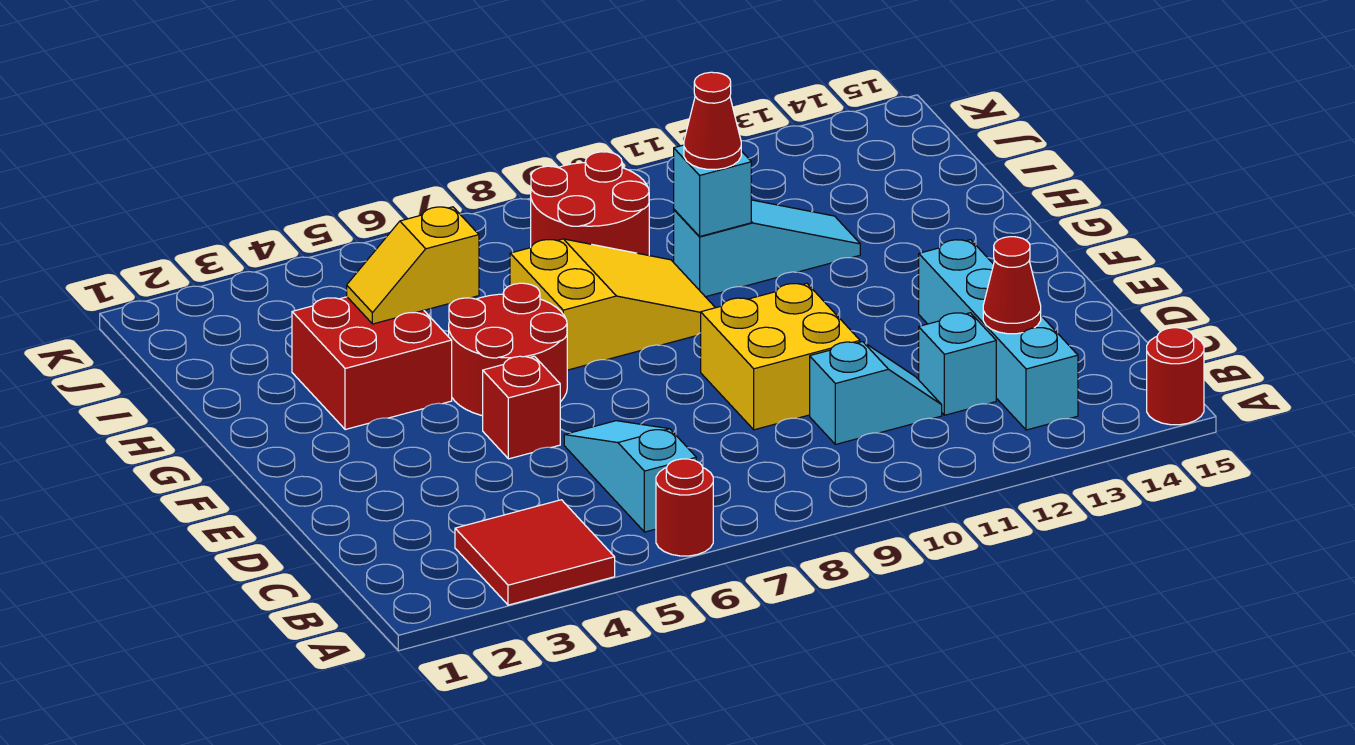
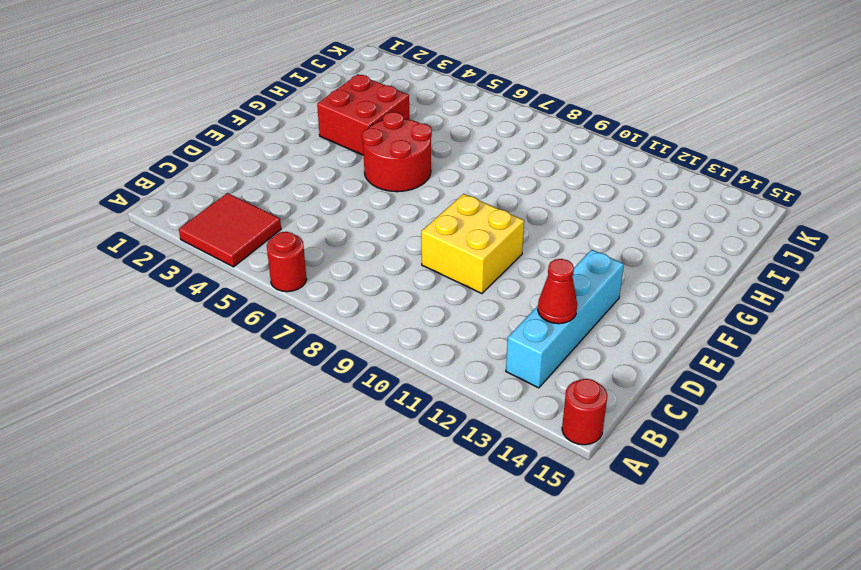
none -> cyan slope B6:D6 level 1 top B
none -> cyan slope C10:C11 level 1 top 10
none -> cyan brick C12 level 1

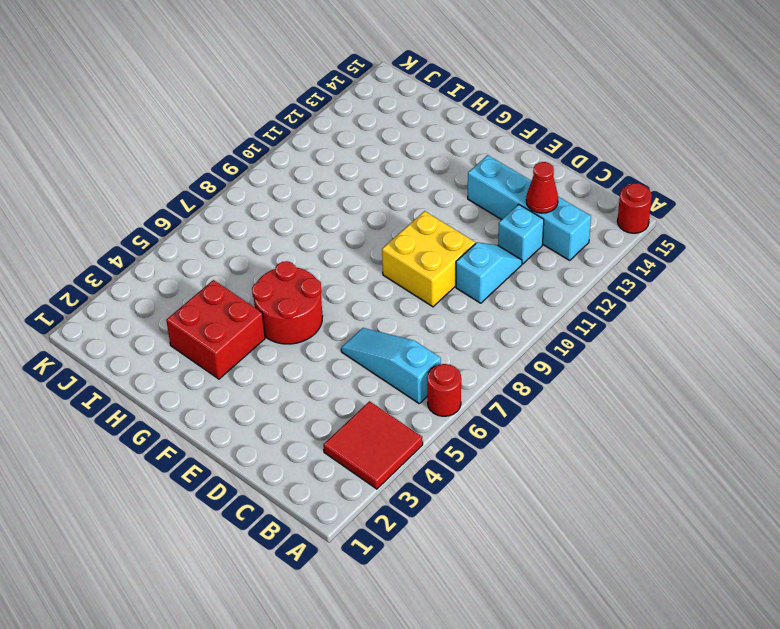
none -> red brick E5 level 1
none -> yellow slope G7:H9 level 1 top 7
none -> cyan slope H10:H12 level 1 top 10

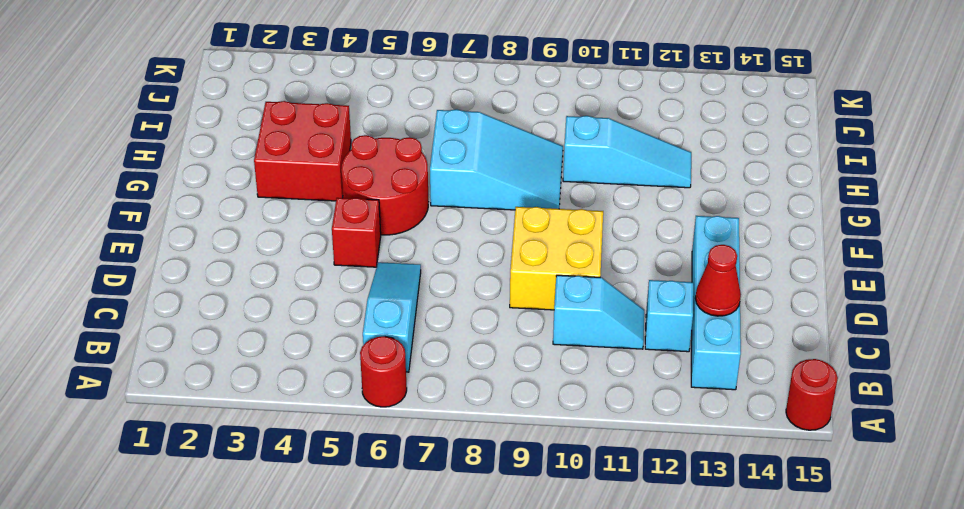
cyan slope G7:H9 level 1 top 7 -> yellow slope G7:H9 level 1 top 7
none -> red tile A3:B4 level 1
none -> red round brick I8:J9 level 1
none -> yellow slope H4:H5 level 2 top 5

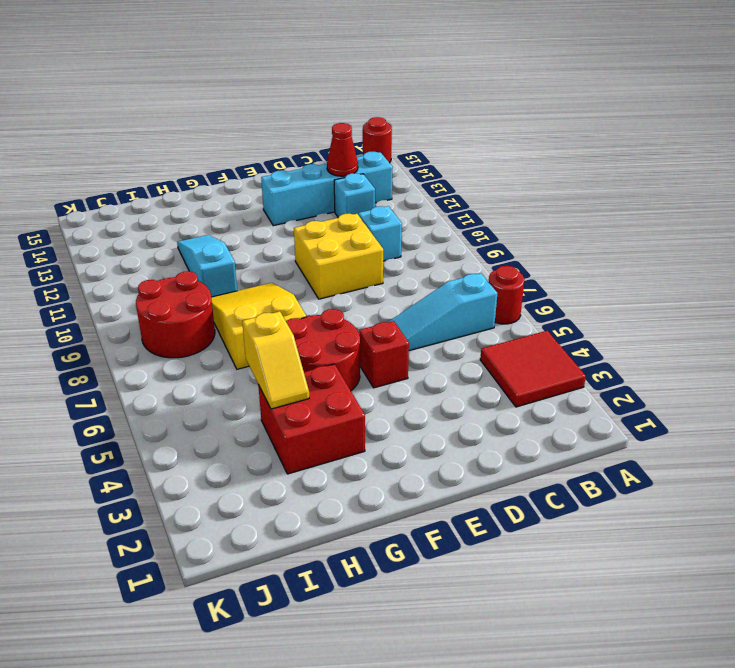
none -> cyan brick H10 level 2
none -> red cone H10 level 3

